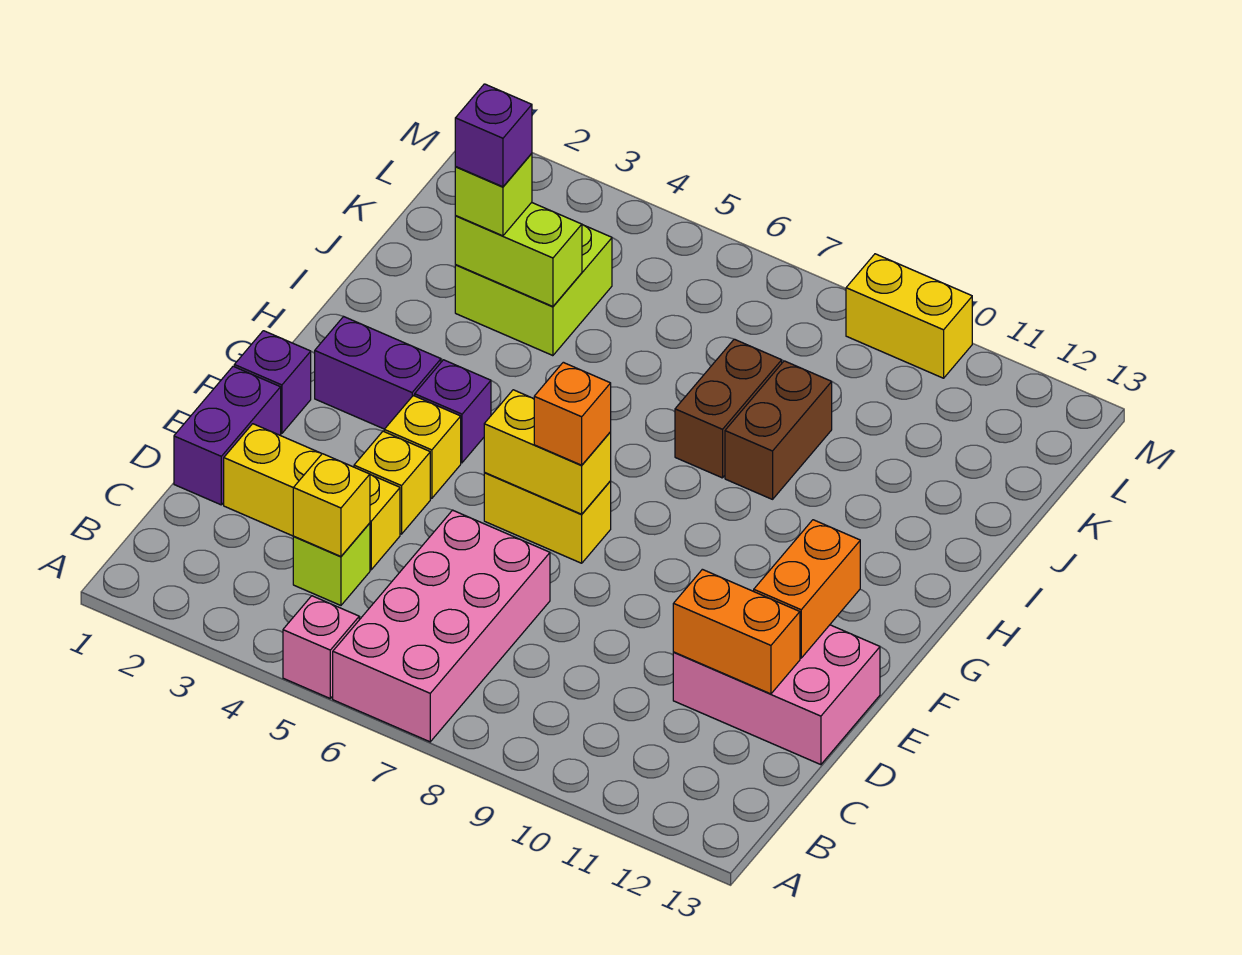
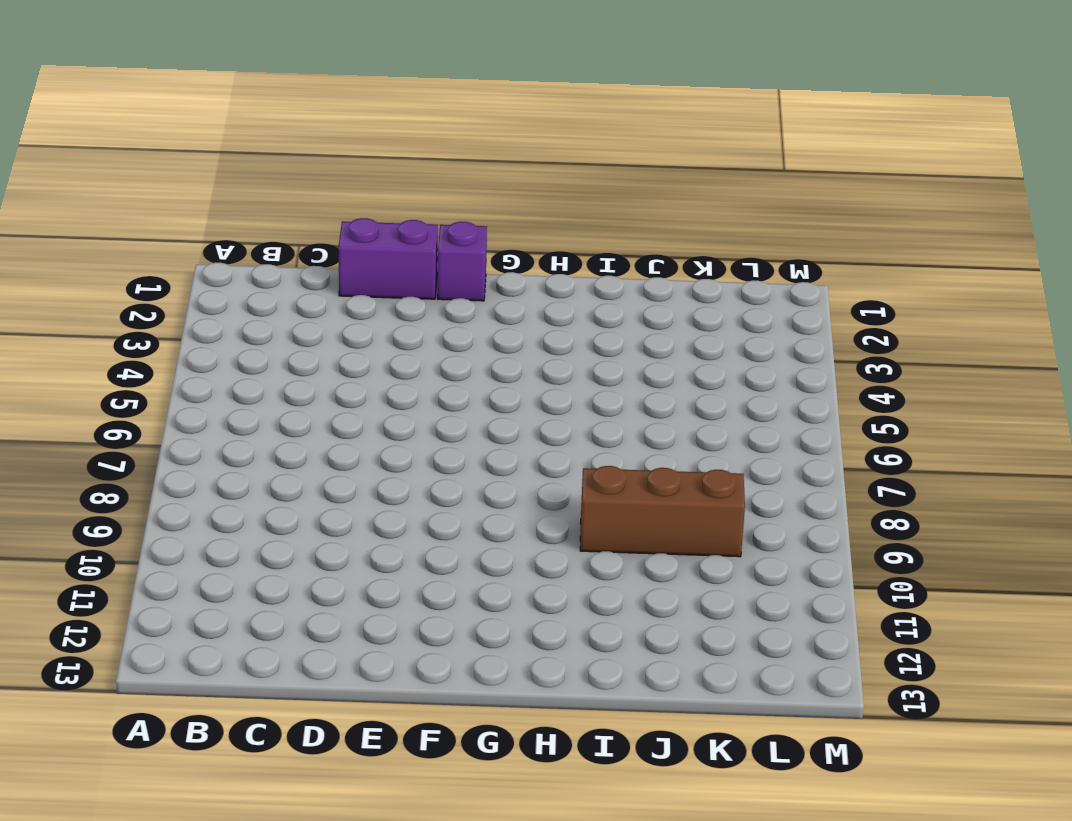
brown brick I9:K9 level 1 -> brown brick I9:J9 level 1
none -> pink brick A5 level 1
none -> pink brick A6:D7 level 1
none -> lime brick C4 level 1

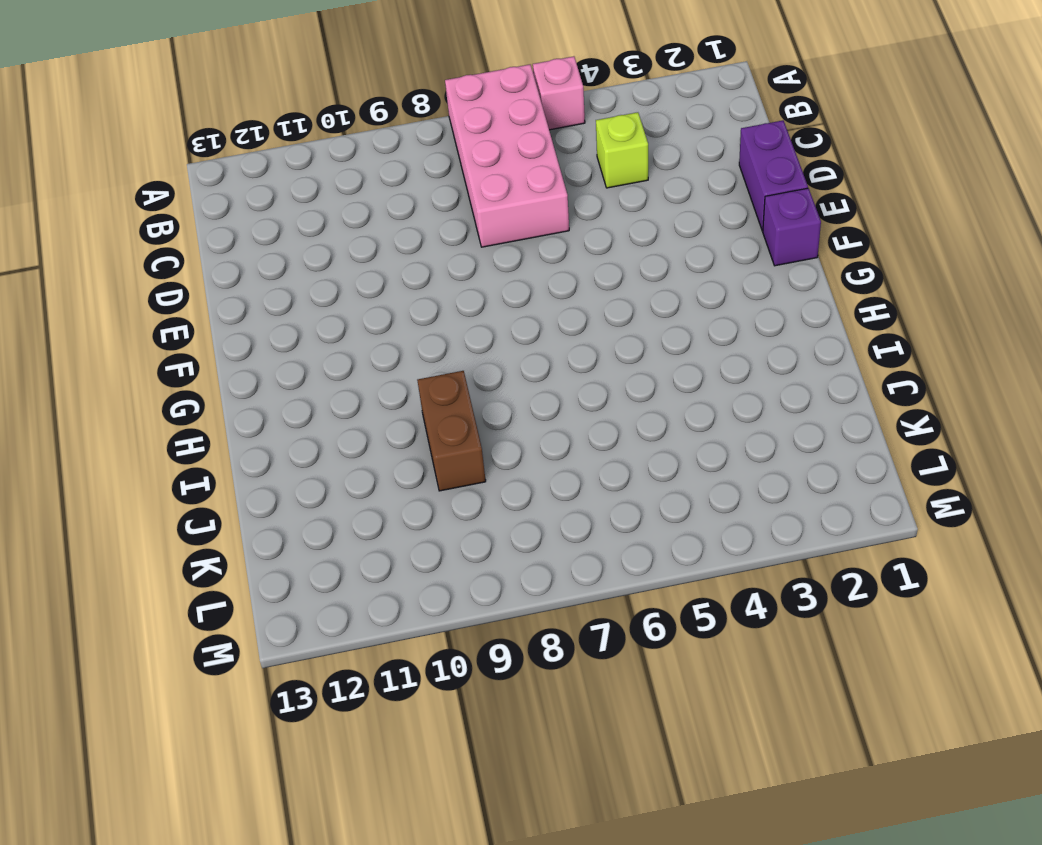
none -> yellow brick D2:D4 level 1
none -> pink brick D11:E13 level 1
none -> yellow brick E4 level 1

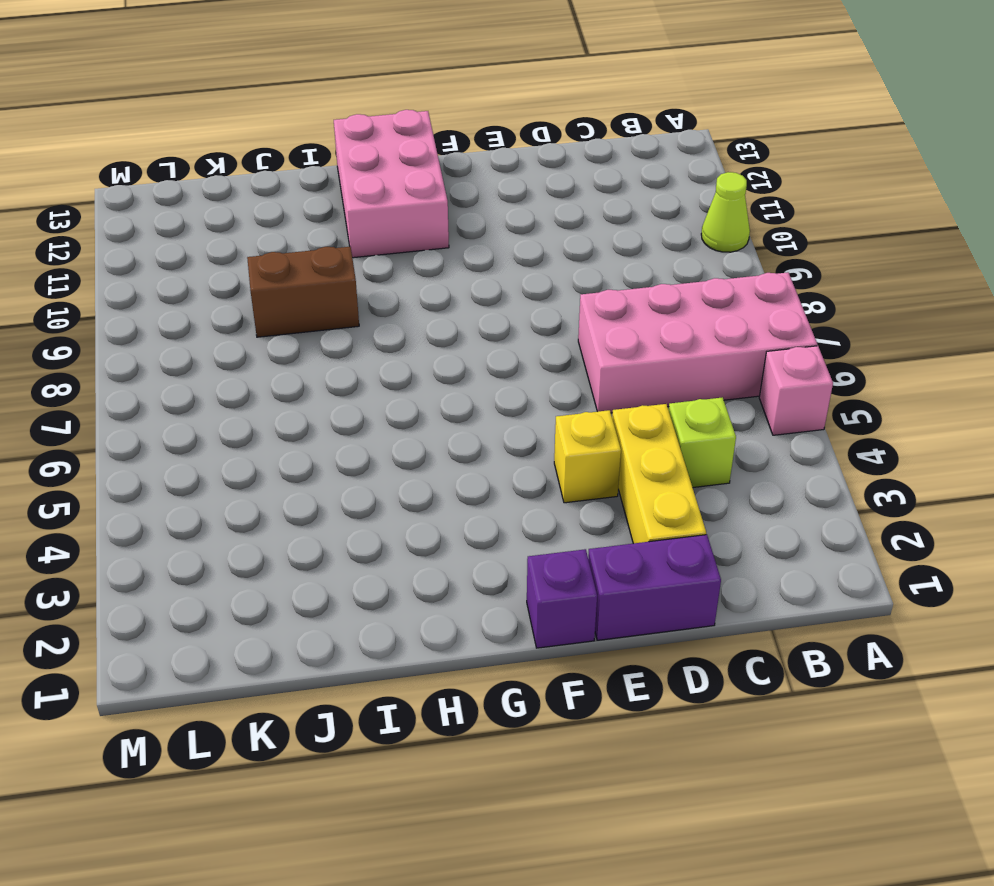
lime cone A10 level 1 -> none
pink brick G11:H13 level 1 -> pink brick D11:E13 level 1
none -> yellow brick F4 level 1
none -> yellow brick F6:F7 level 1
none -> purple brick G2:G3 level 1

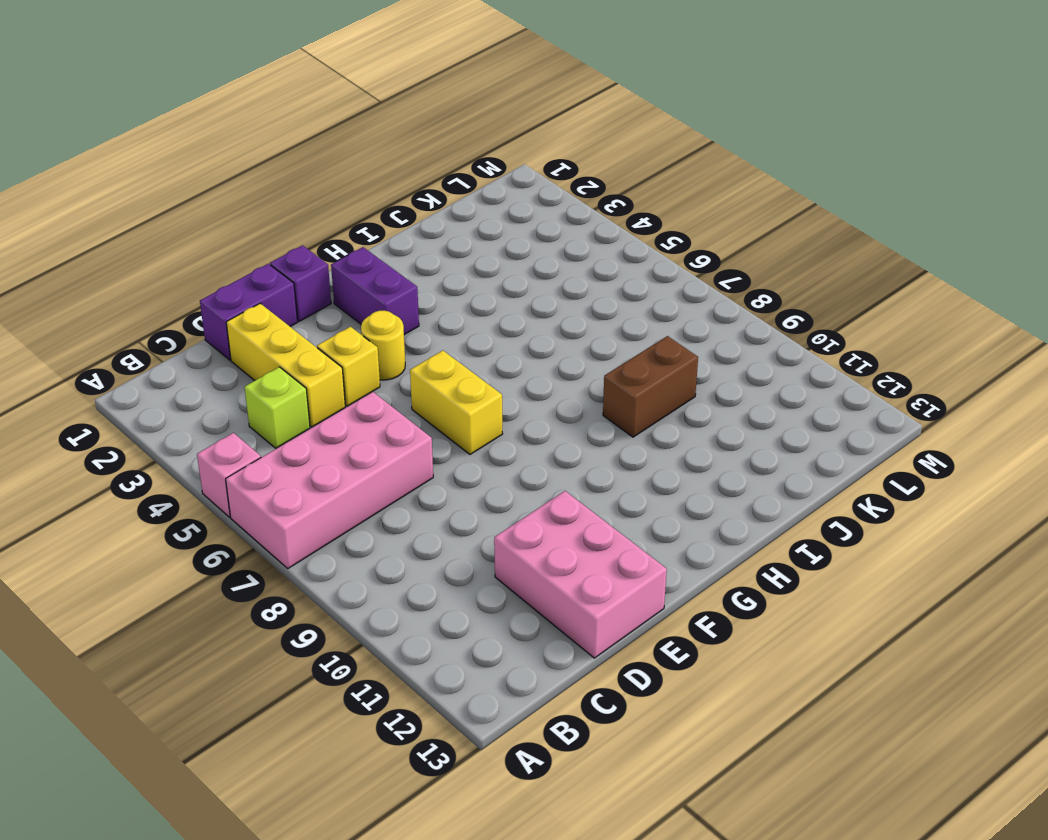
yellow round brick F4 level 1 -> yellow brick F4 level 1
none -> purple brick G4 level 1
none -> brown brick I8:J8 level 1
none -> lime brick J3:K4 level 1

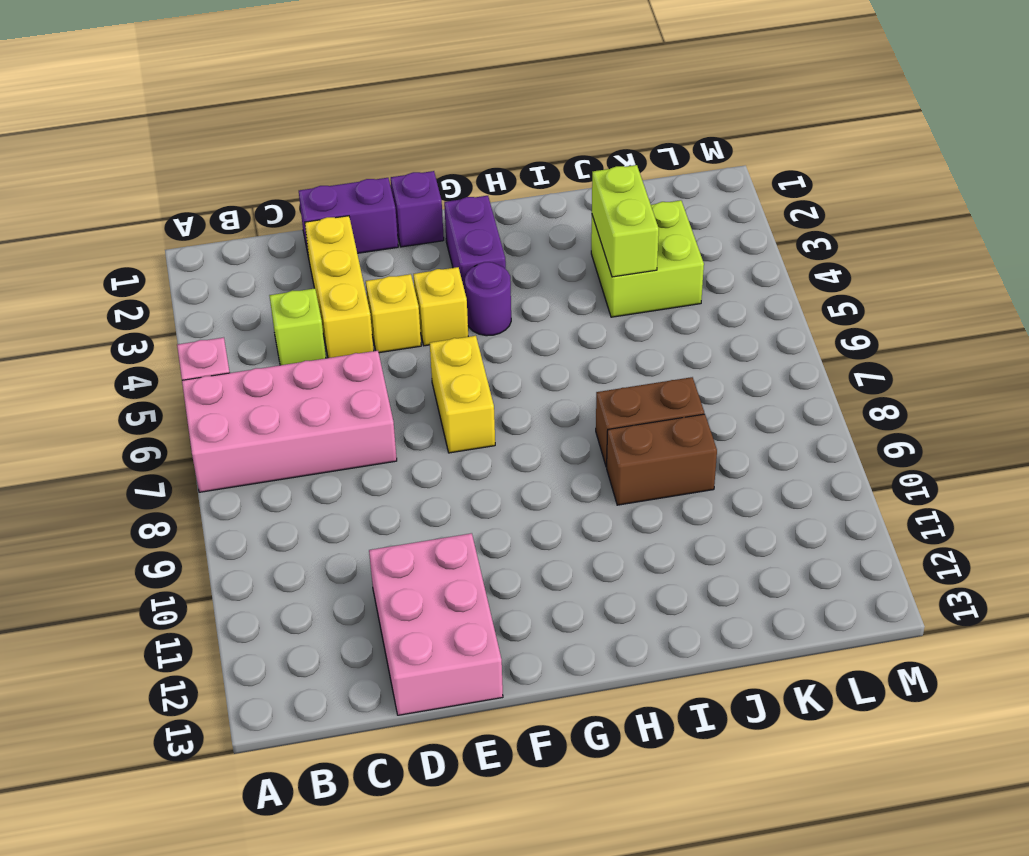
purple round brick G4 level 1 -> purple brick G4 level 1
none -> yellow brick M9:M10 level 1
none -> yellow brick C4 level 2
none -> orange brick D11:D12 level 2

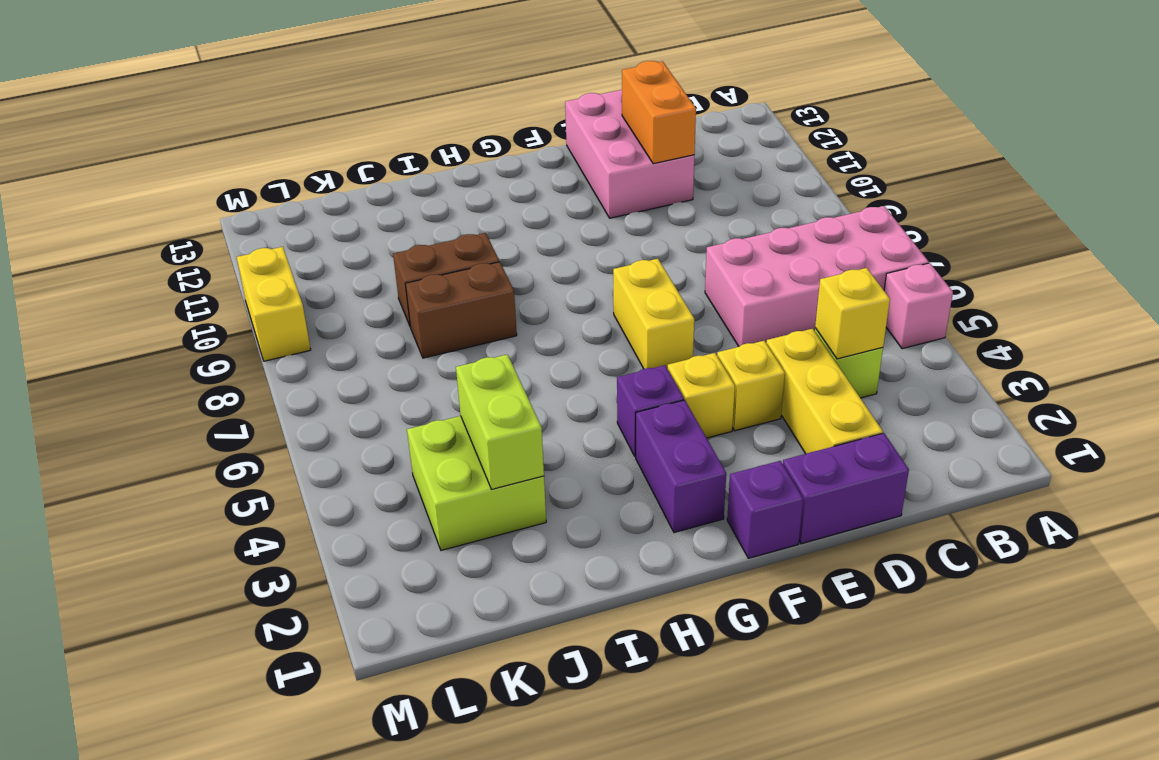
none -> orange brick E12:F12 level 2
none -> yellow brick F6:F7 level 2
none -> orange brick F7 level 3

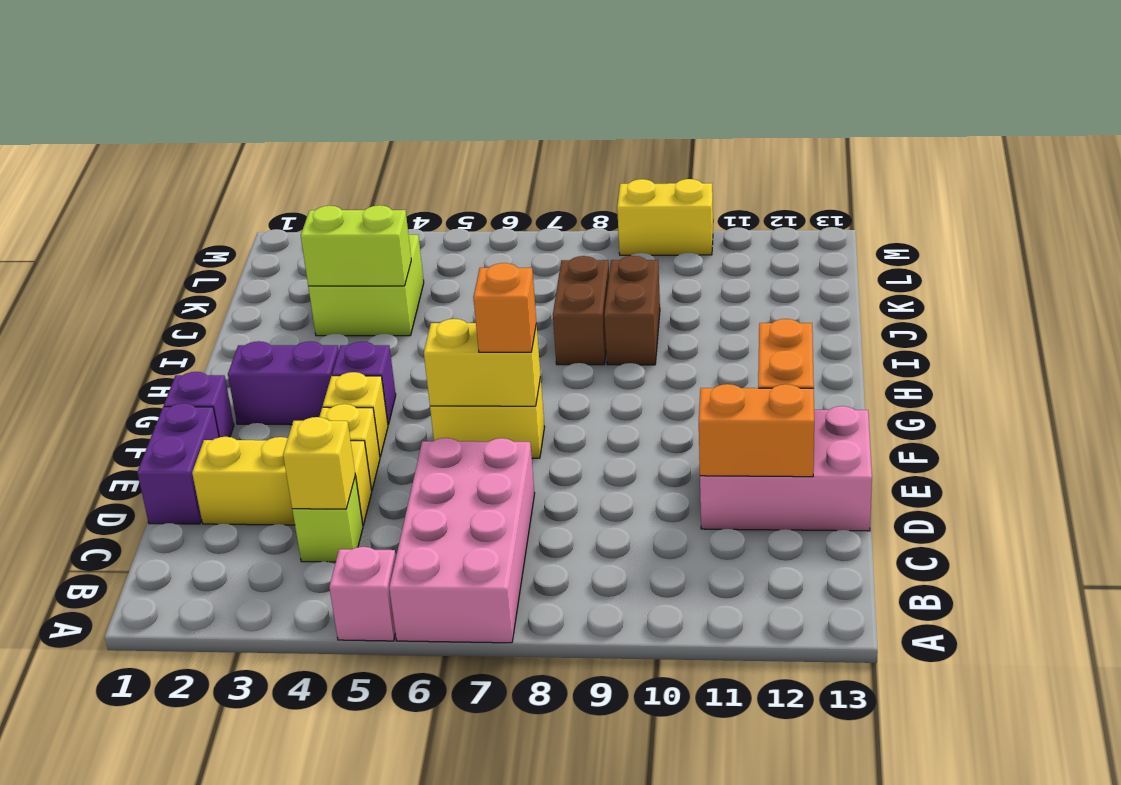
none -> lime brick J3 level 3
none -> purple brick J3 level 4

